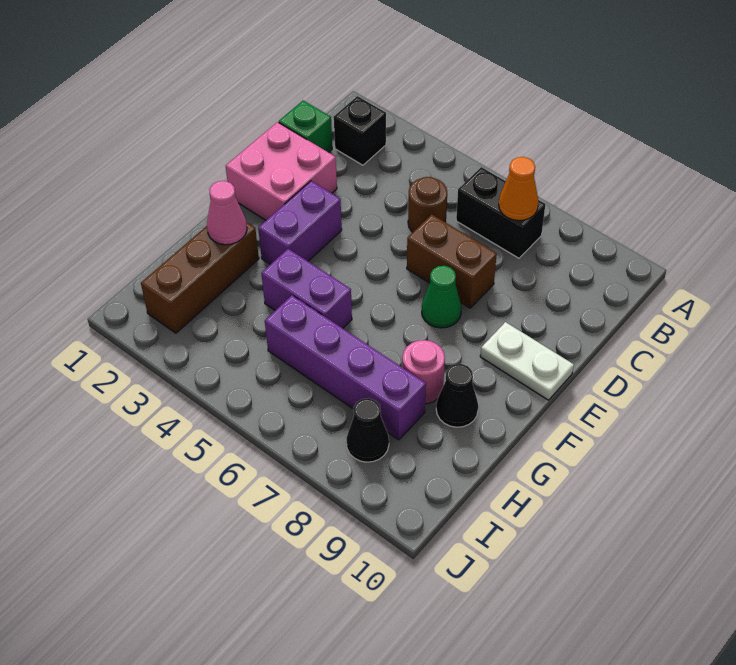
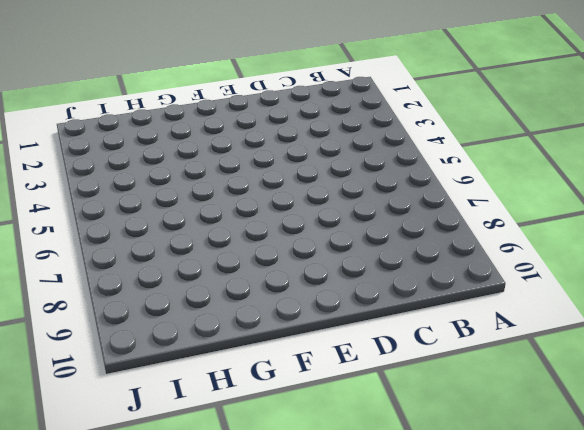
none -> black brick B2 level 1
none -> black brick B6:B7 level 1
none -> green brick C1 level 1

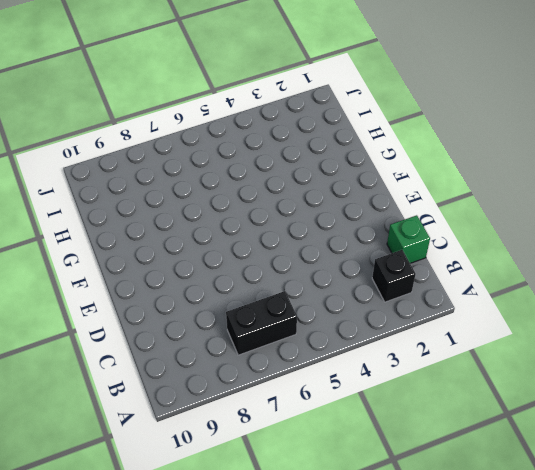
none -> brown round brick C5 level 1
none -> pink brick D1:E2 level 1
none -> brown brick D6:D7 level 1

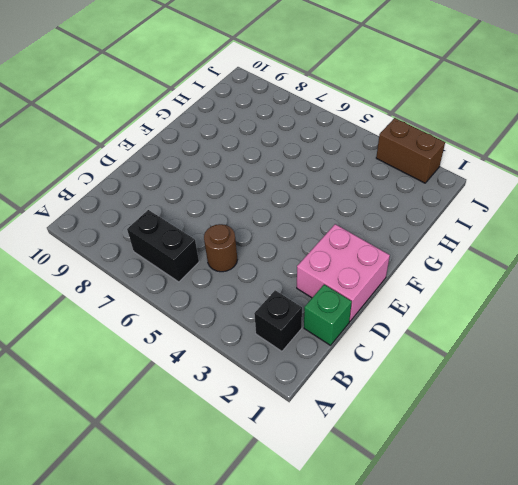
brown brick J2:J3 level 1 -> brown brick D6:D7 level 1
none -> purple brick E3:F3 level 1
none -> green cone E7 level 1
none -> white plate E9:E10 level 1

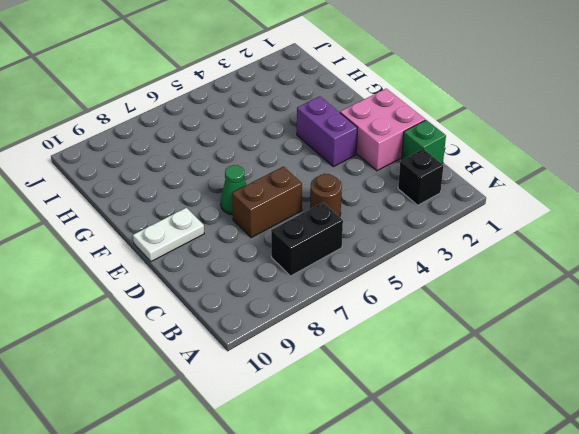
none -> brown brick G2:I2 level 1
none -> purple brick G4:G5 level 1
none -> pink round brick G8 level 1

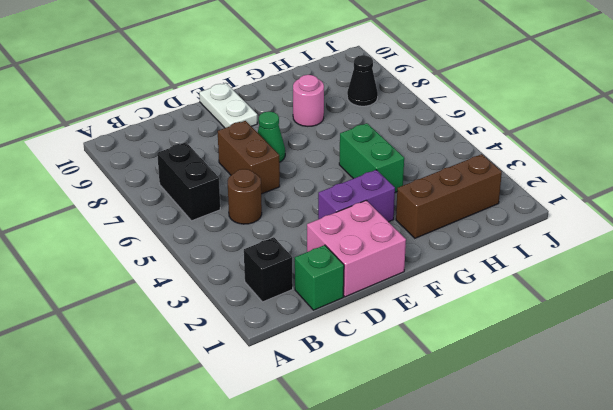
green brick G4:G5 level 1 -> purple brick G4:G5 level 1
none -> black cone G9 level 1
none -> purple brick H5:H8 level 1
none -> orange cone B7 level 2

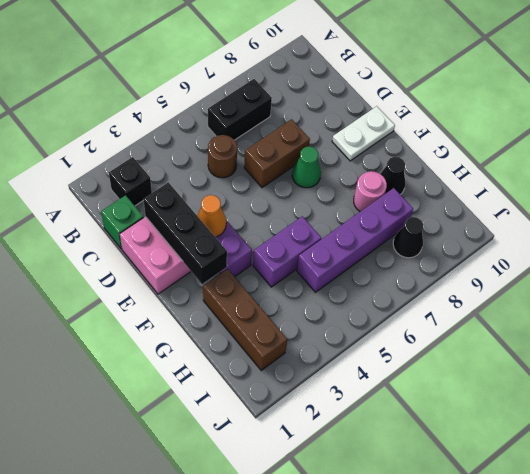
black brick D2:F2 level 2 -> none
orange cone E3 level 2 -> orange cone B7 level 2
none -> pink cone G2 level 2

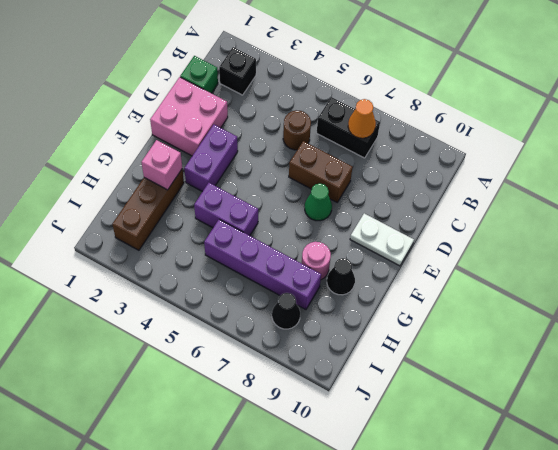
pink brick G2 level 2 -> pink cone G2 level 2

